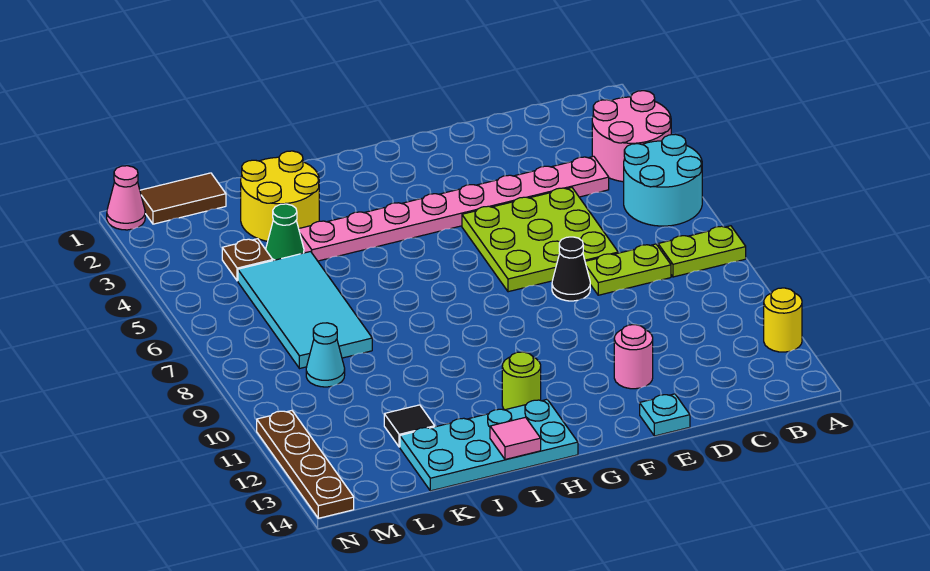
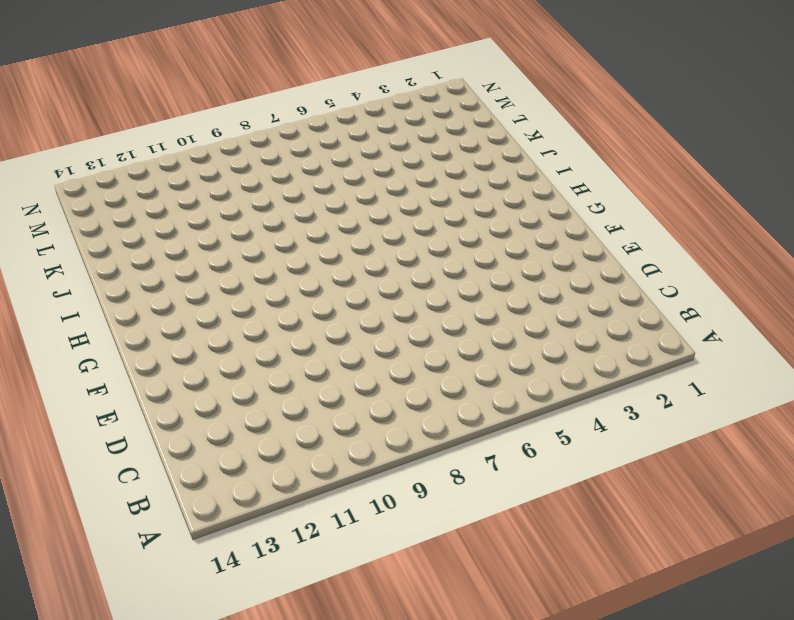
none -> pink round brick A3:B4 level 1
none -> cyan round brick A5:B6 level 1
none -> lime plate A8:B8 level 1

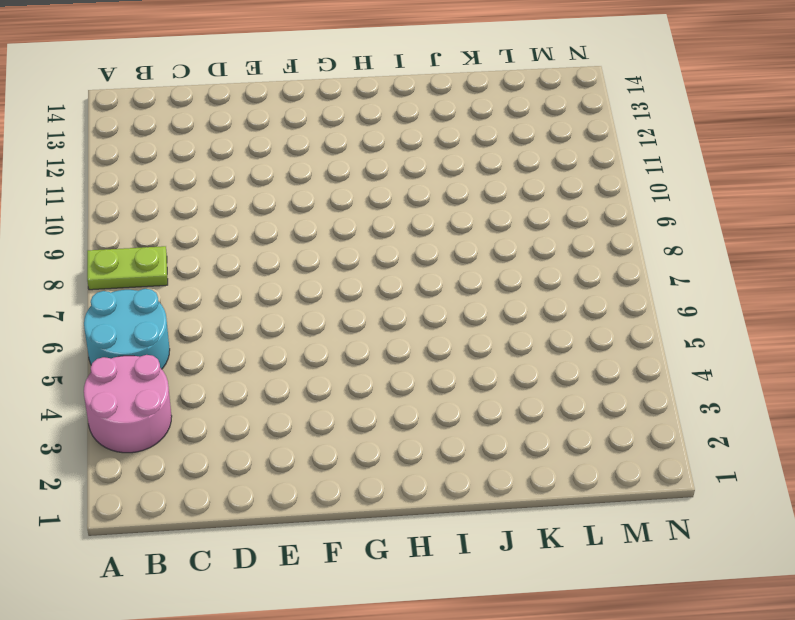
none -> yellow round brick A12 level 1
none -> pink plate C4:J4 level 1
none -> lime plate C8:D8 level 1

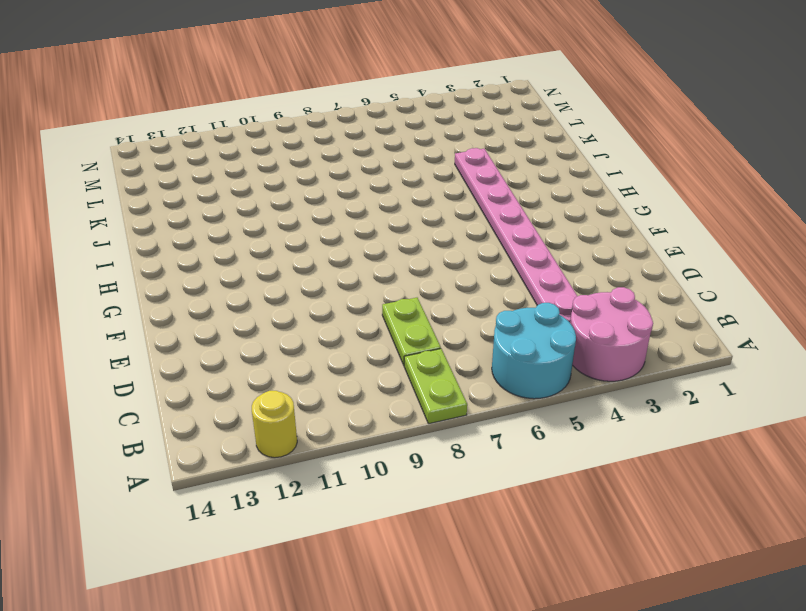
none -> lime plate D5:F7 level 1
none -> black cone E8 level 1
none -> pink round brick E12 level 1

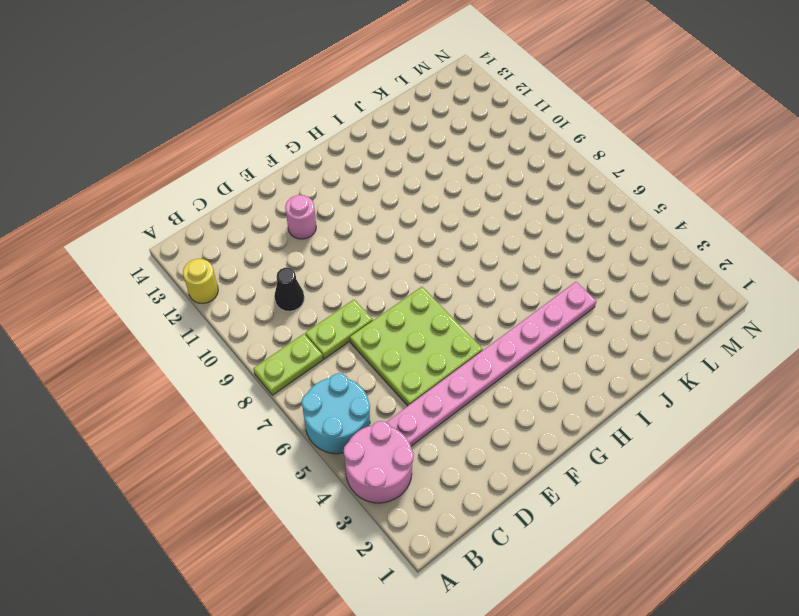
black cone C10 level 1 -> black cone E8 level 1
none -> cyan plate E14 level 1
none -> lime round brick H12 level 1
none -> cyan plate H13:K14 level 1

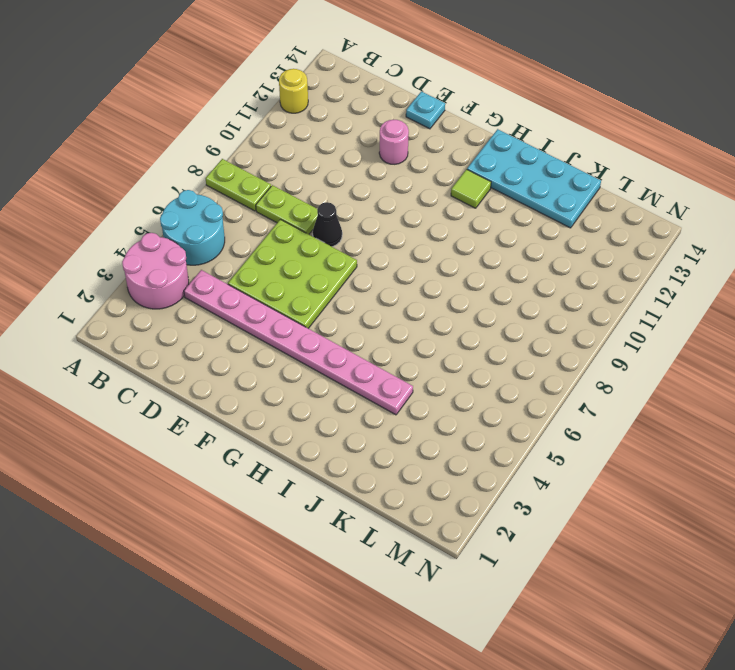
lime tile H12 level 1 -> lime round brick H12 level 1
none -> yellow round brick J2:K3 level 1
none -> green cone K4 level 1
none -> cyan tile K5:L8 level 1

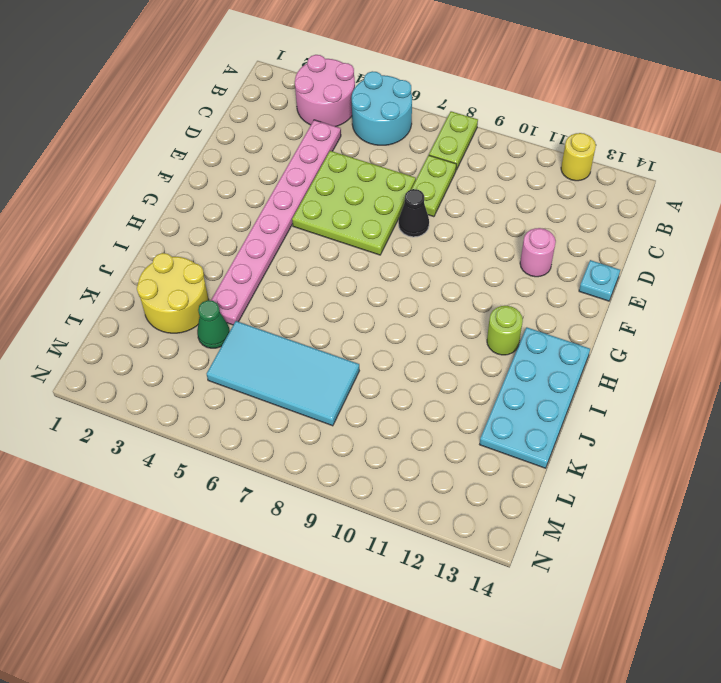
none -> black tile K12 level 1
none -> brown tile L1:M1 level 1
none -> brown plate L4 level 1

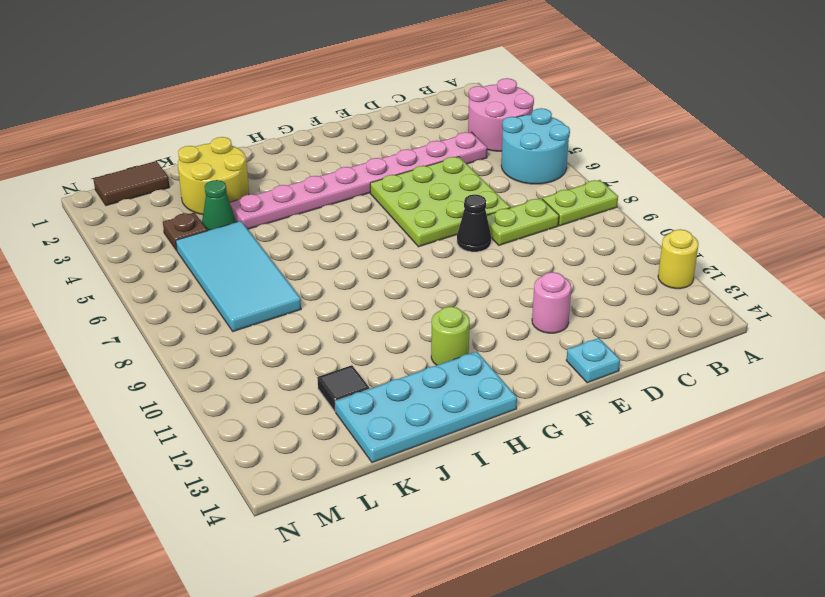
none -> cyan cone L9 level 1
none -> pink cone N1 level 1
none -> brown plate N11:N14 level 1

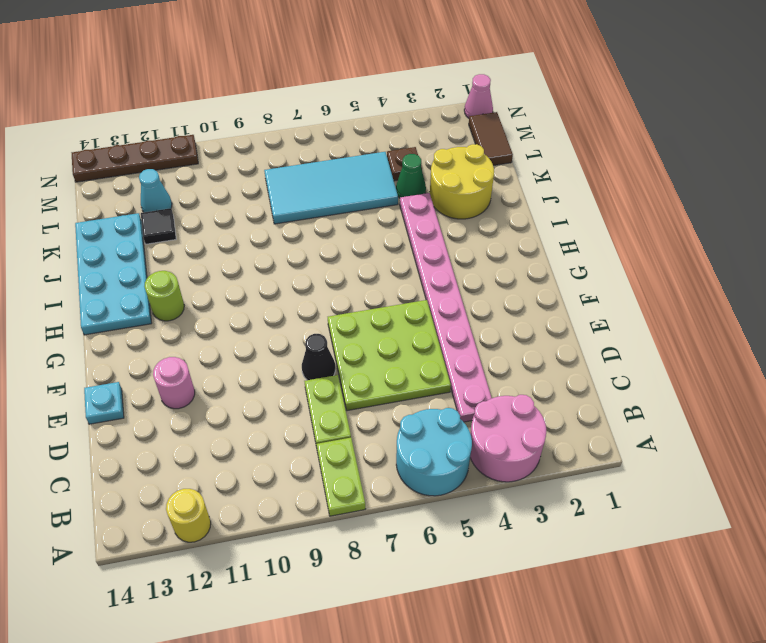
cyan cone L12 level 1 -> cyan cone L9 level 1
none -> pink tile I14 level 2

